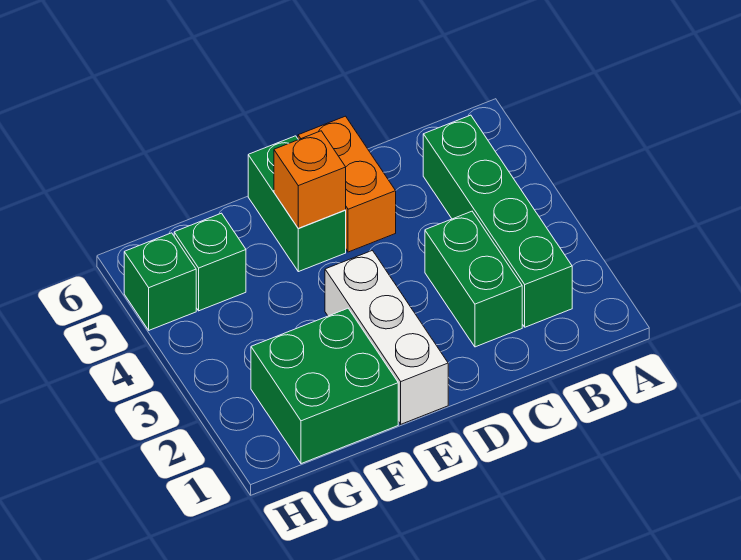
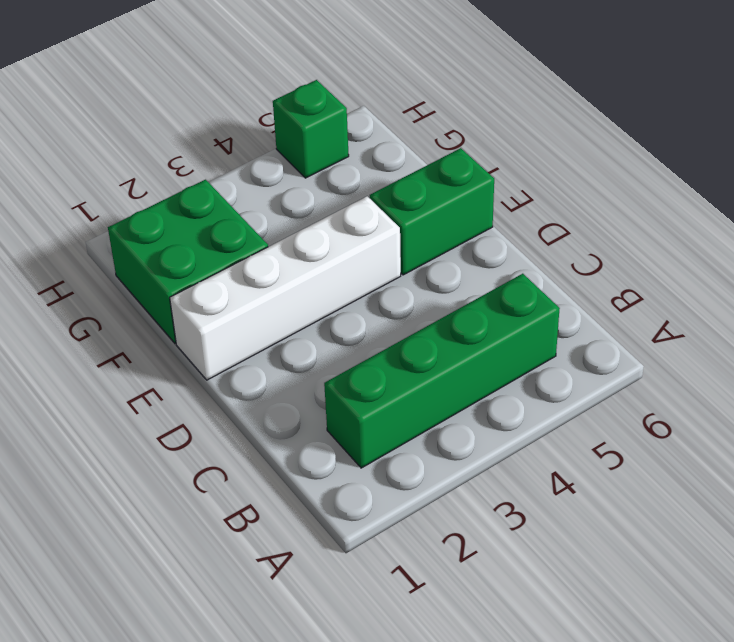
white brick E1:E4 level 1 -> white brick E1:E3 level 1
none -> green brick C2:C3 level 1
none -> orange brick D5:D6 level 1

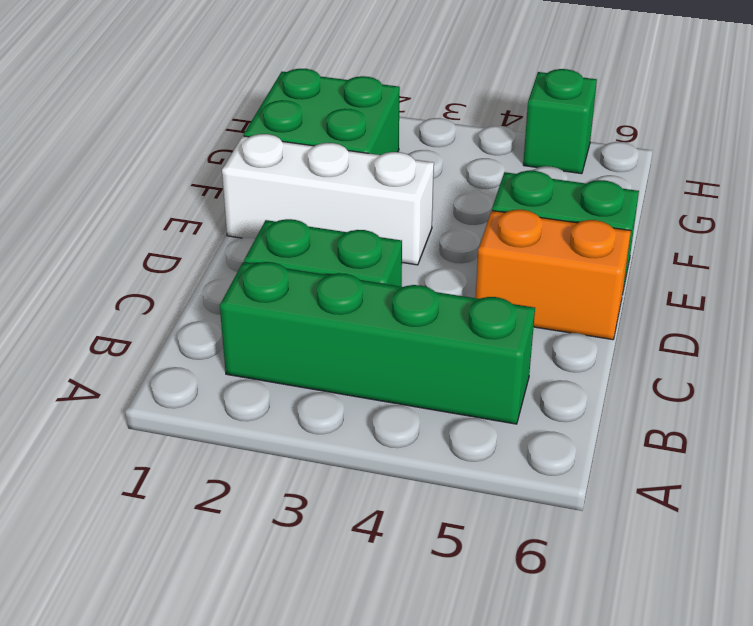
none -> green brick G5 level 1
none -> orange brick E5 level 2

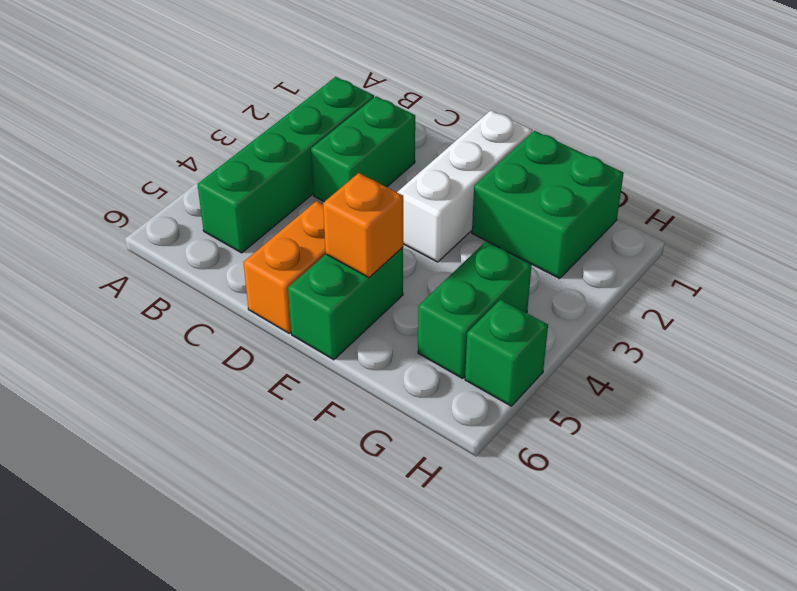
green brick G4:G5 level 1 -> green brick G5 level 1

